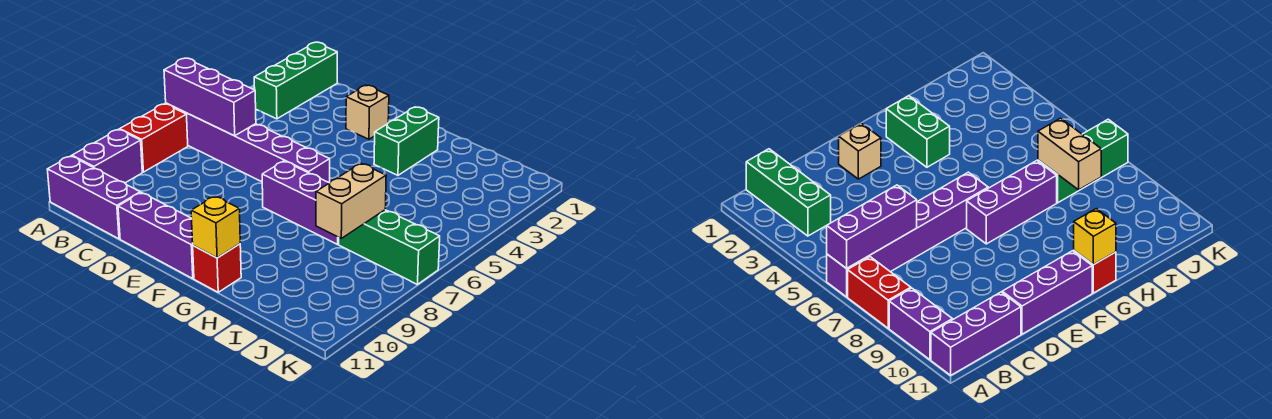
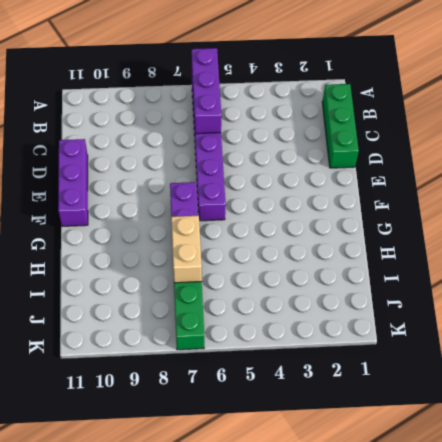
green brick B1:D1 level 1 -> green brick B1:B3 level 1
tan brick H7:I7 level 2 -> tan brick I7:I8 level 2
none -> red brick A7:A8 level 1
none -> purple brick A9:A10 level 1
none -> purple brick A11:C11 level 1

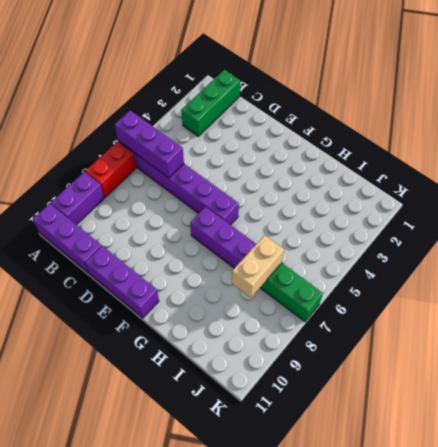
none -> tan brick E2 level 1
none -> green brick G2:G3 level 1
none -> red brick G11 level 1

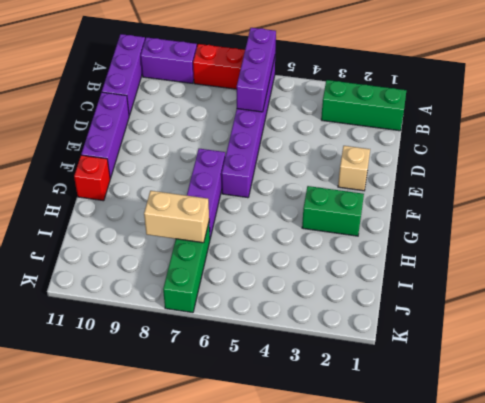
none -> yellow brick G11 level 2

